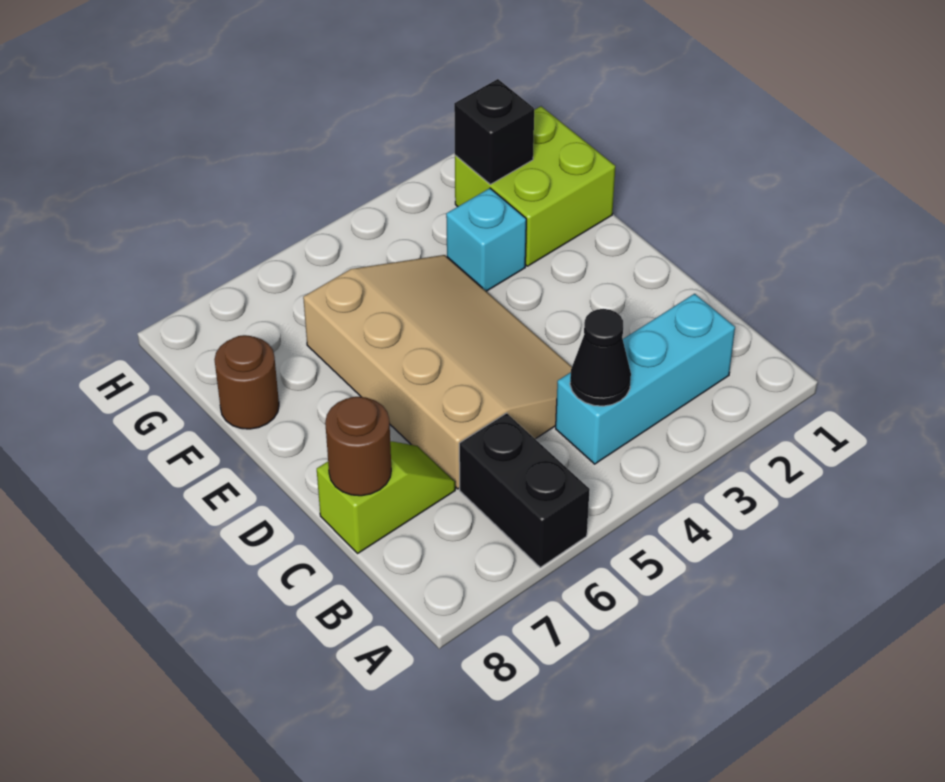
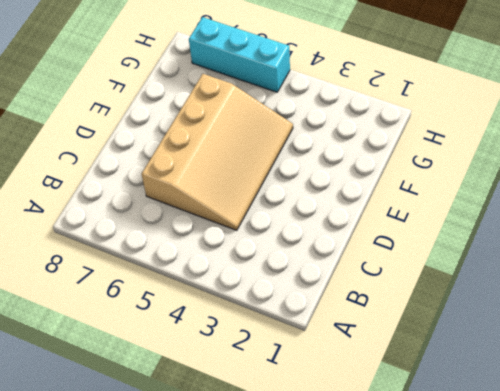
cyan brick H5:H7 level 1 -> cyan brick B2:B4 level 1
none -> black brick A6:B6 level 1
none -> lime slope C7:C8 level 1 top 8

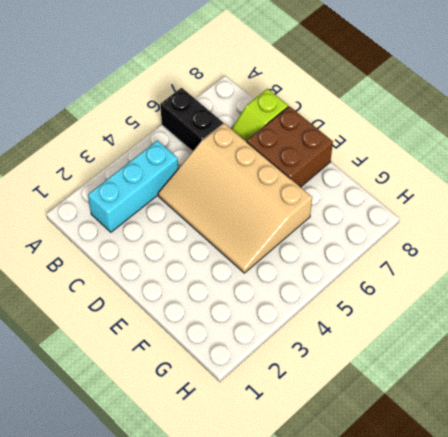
brown brick D7:E8 level 1 -> none
none -> lime brick F1:G2 level 1
none -> cyan brick F3 level 1

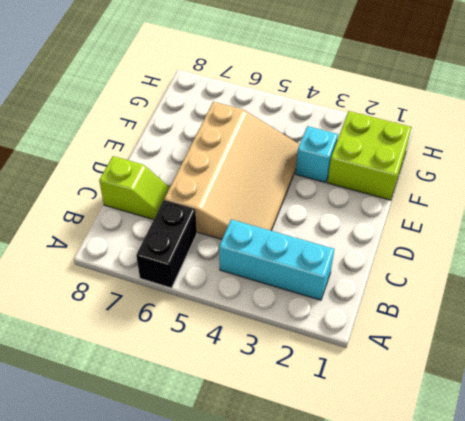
none -> brown round brick F8 level 1
none -> black cone B4 level 2

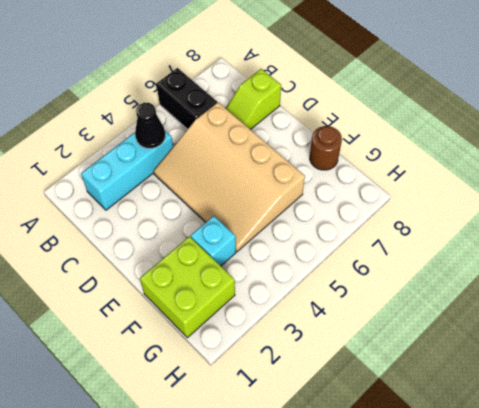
none -> brown round brick C8 level 2
none -> black brick G2 level 2

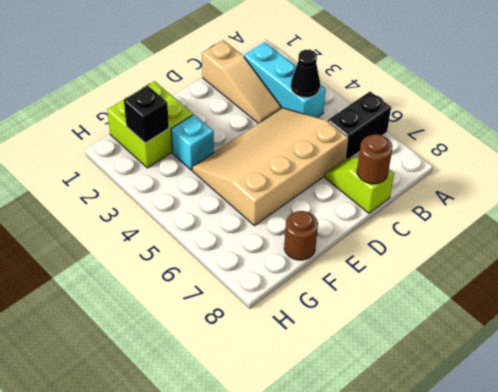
tan slope C1:C3 level 1 top 1 -> none

